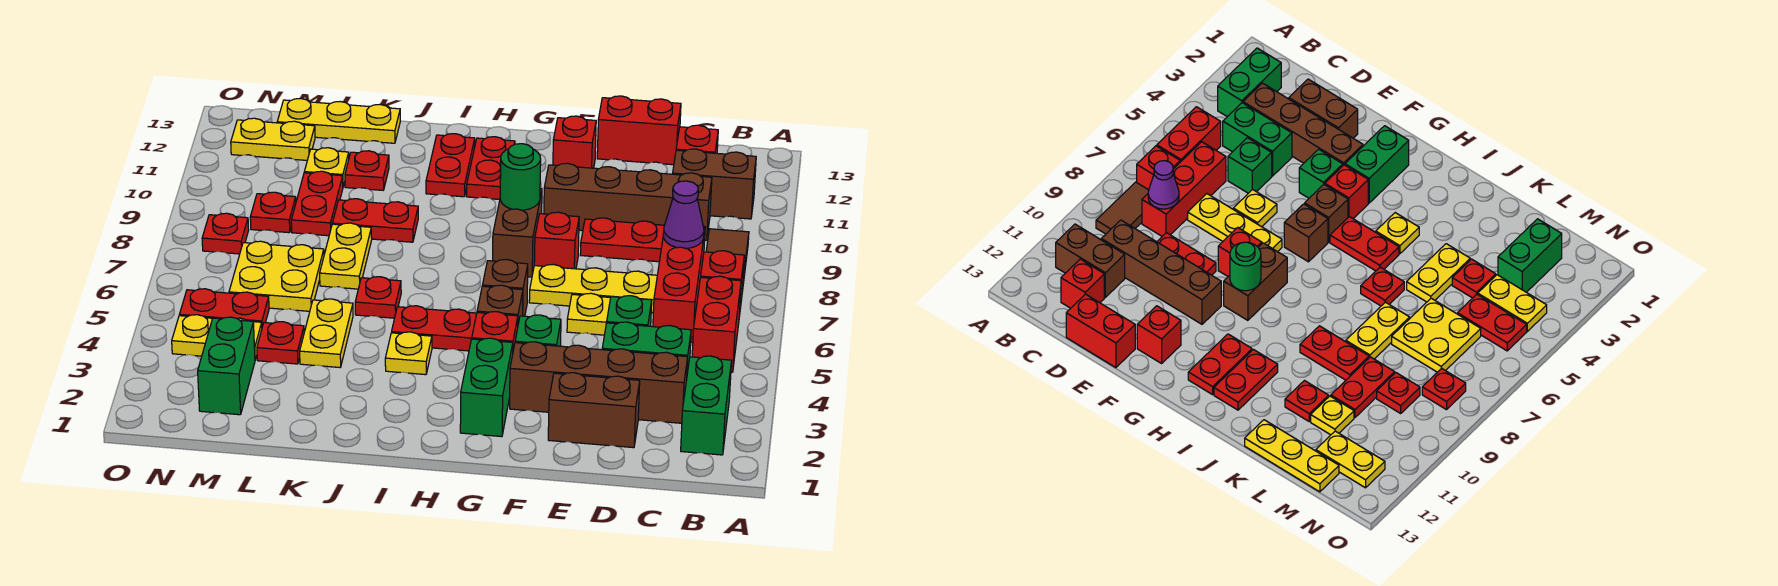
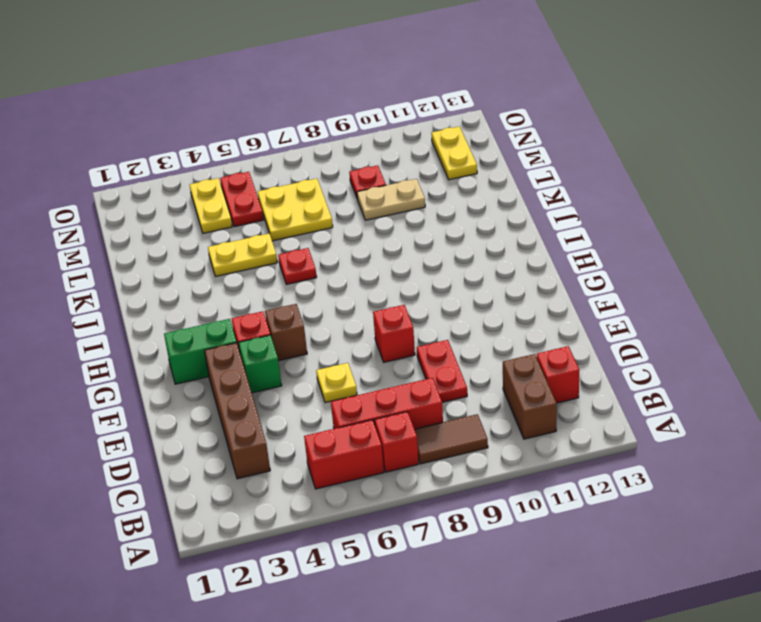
tan plate L9:L10 level 1 -> red plate L9:L10 level 1
none -> green brick B2:B3 level 1
none -> green brick C4:D4 level 1
none -> brown brick C10:F10 level 1
none -> brown brick D2:E2 level 1

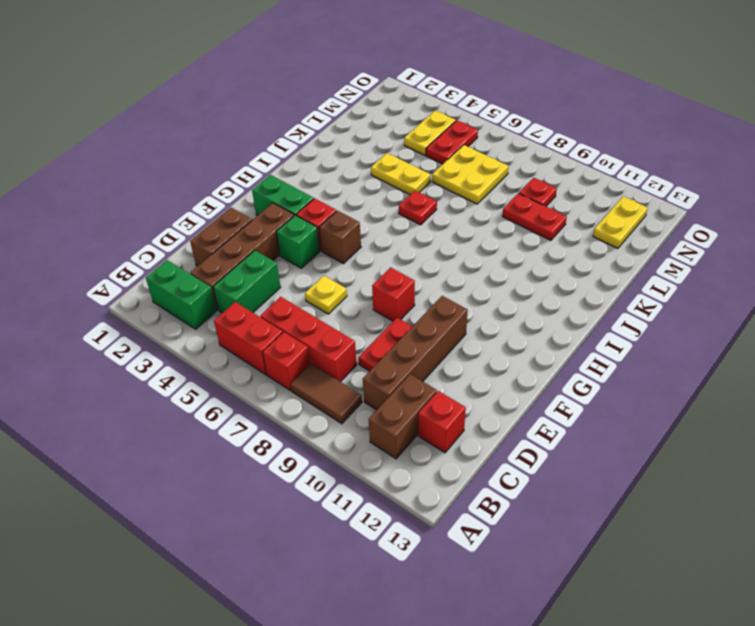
none -> green brick D5 level 1
none -> yellow plate D7:F7 level 1
none -> red brick D13:E13 level 1
none -> red brick F12 level 1

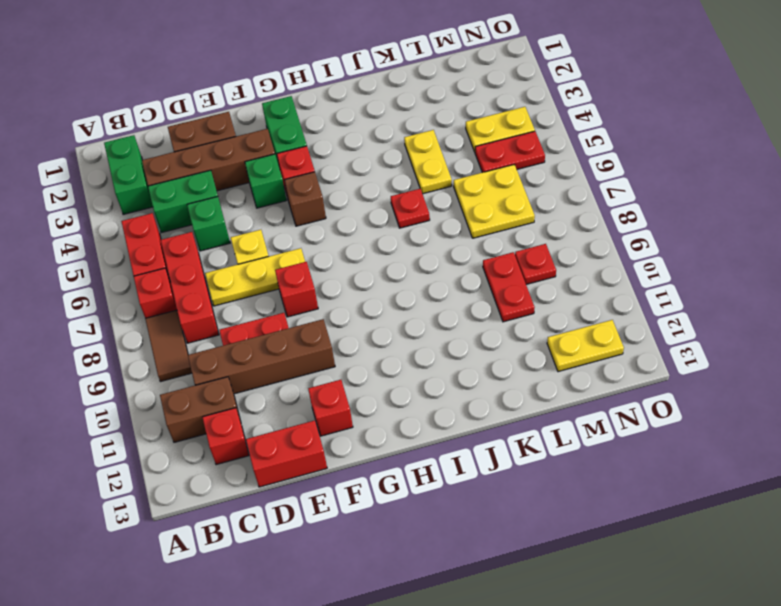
none -> brown brick G6 level 1
none -> brown brick G8:G9 level 1
none -> red plate H5:I5 level 1
none -> red plate H11:H12 level 1

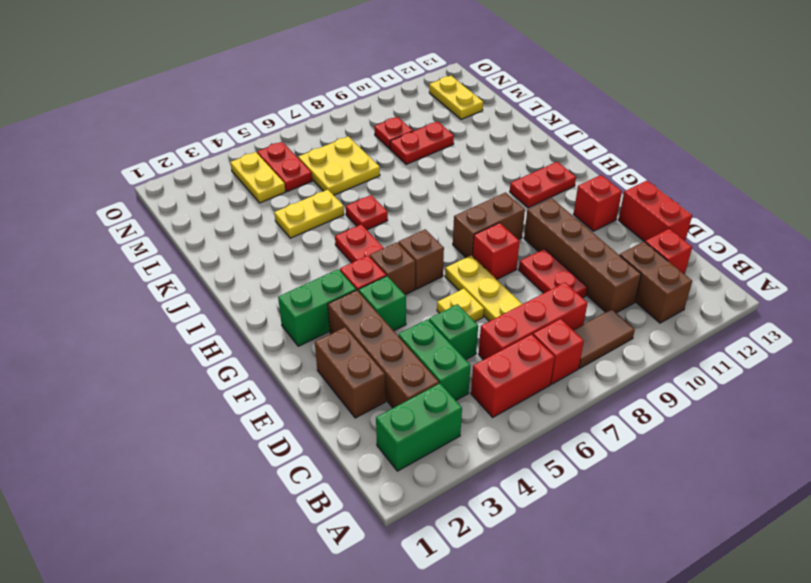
none -> yellow plate I4 level 1
none -> red plate I11:I12 level 1
none -> red plate J9:K9 level 1
none -> yellow plate K7:K8 level 1

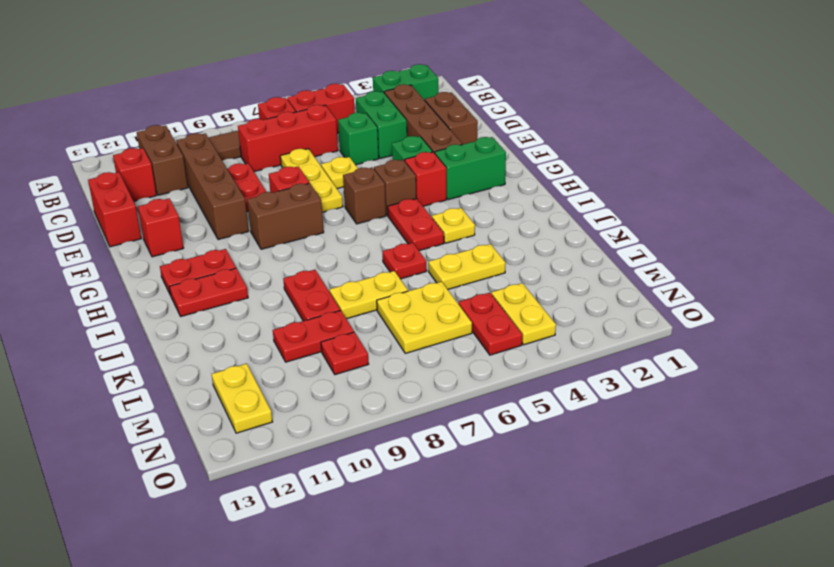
none -> red plate K11 level 1
none -> yellow plate K13:M13 level 1
none -> red plate L4 level 1
none -> yellow plate L11 level 1

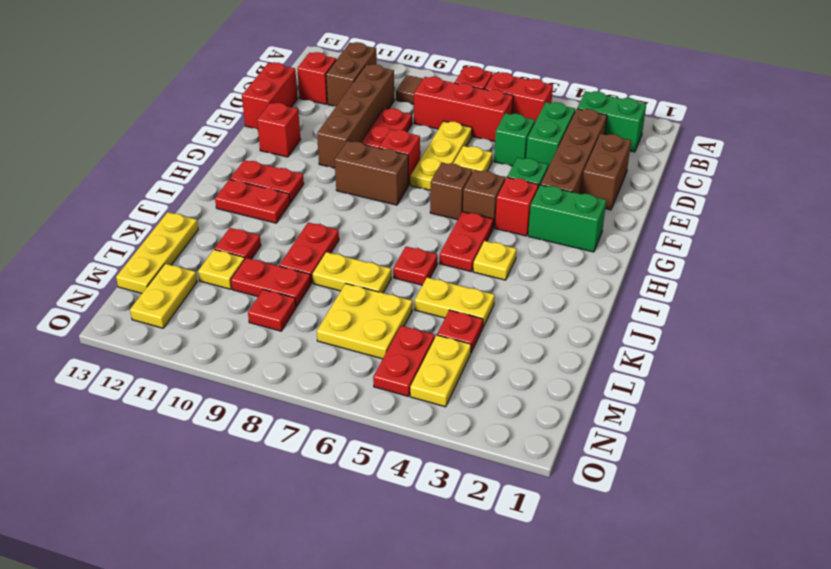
none -> green brick M2:M3 level 1
none -> red plate N8 level 1
none -> purple cone C8 level 2
none -> green round brick G9 level 2

